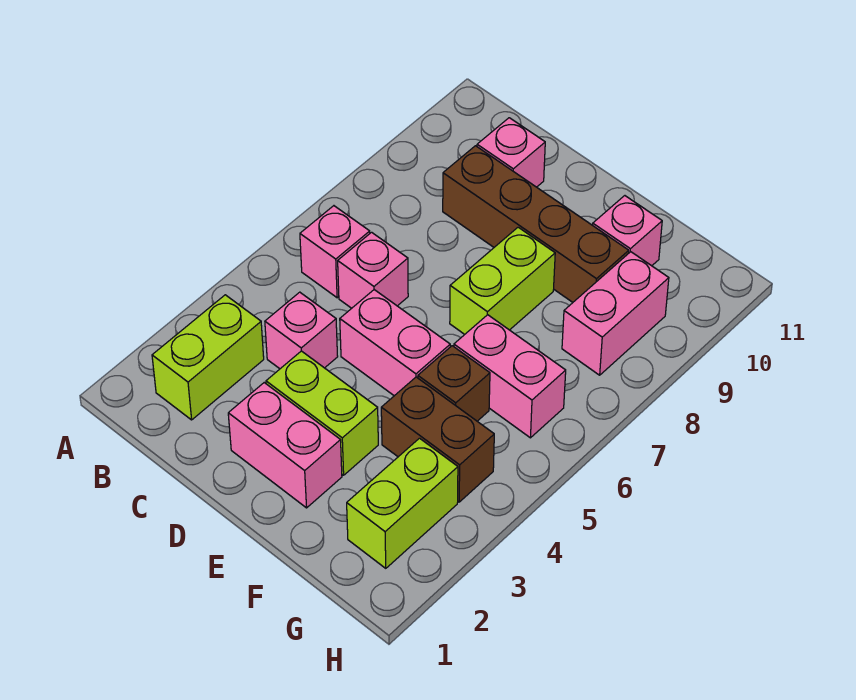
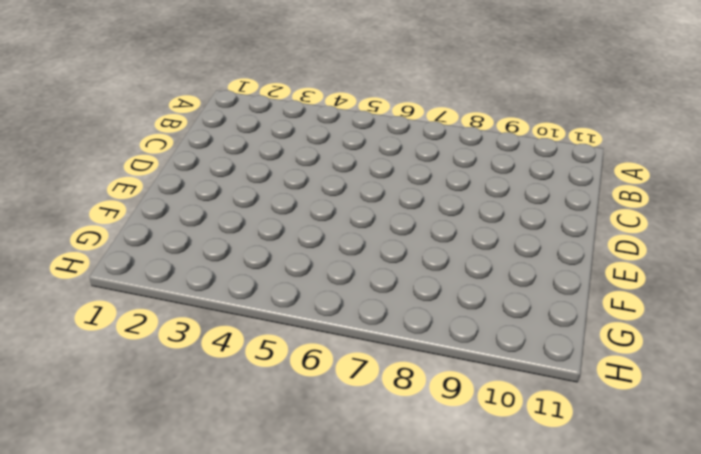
none -> lime brick B2:B3 level 1
none -> pink brick B6 level 1
none -> pink brick C4 level 1

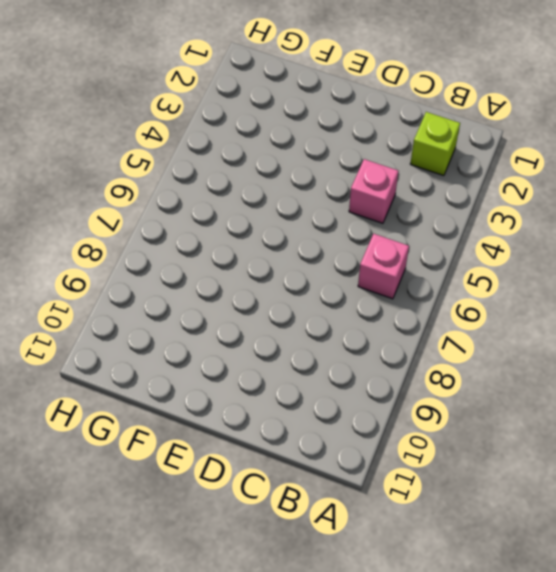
lime brick B2 level 1 -> lime brick B2:B3 level 1
none -> pink brick C6 level 1
none -> brown brick C9:F9 level 1
none -> pink brick C10 level 1

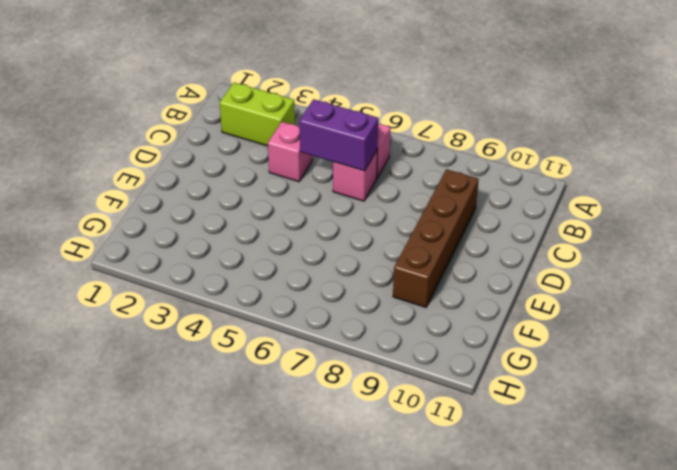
purple brick C5:C6 level 2 -> none
none -> pink brick C10 level 1
none -> pink brick D2:E2 level 1
none -> lime brick D3:E3 level 1

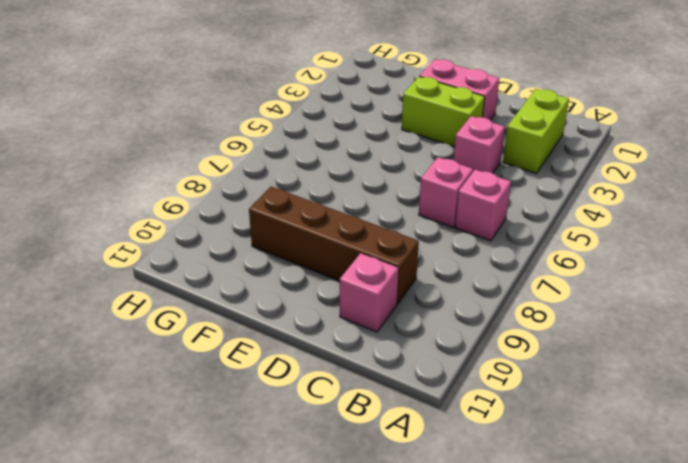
none -> pink brick D5:E5 level 1
none -> lime brick E7:E8 level 1
none -> brown brick F4:G4 level 1

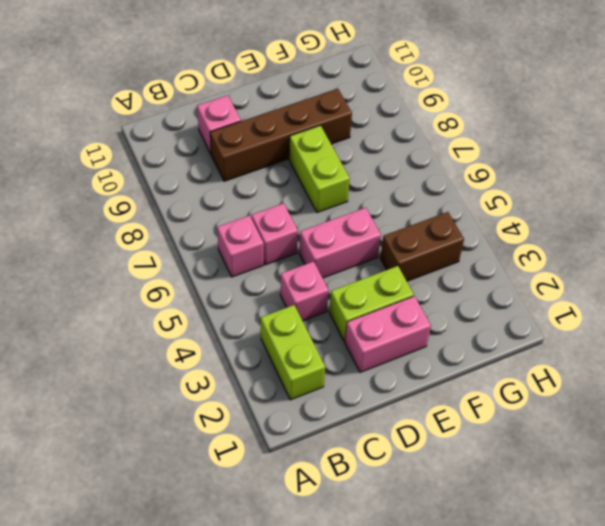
none -> brown brick F5 level 1
none -> pink brick F6:G6 level 1
none -> pink brick F10 level 1

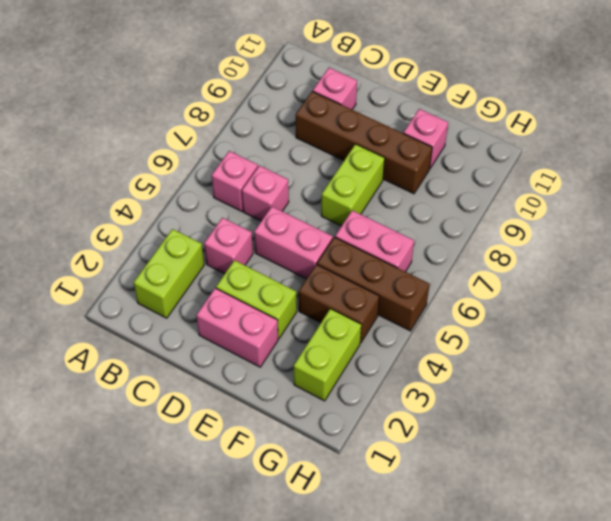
brown brick F5:H5 level 1 -> brown brick F5 level 1
none -> pink brick G8:G9 level 1

